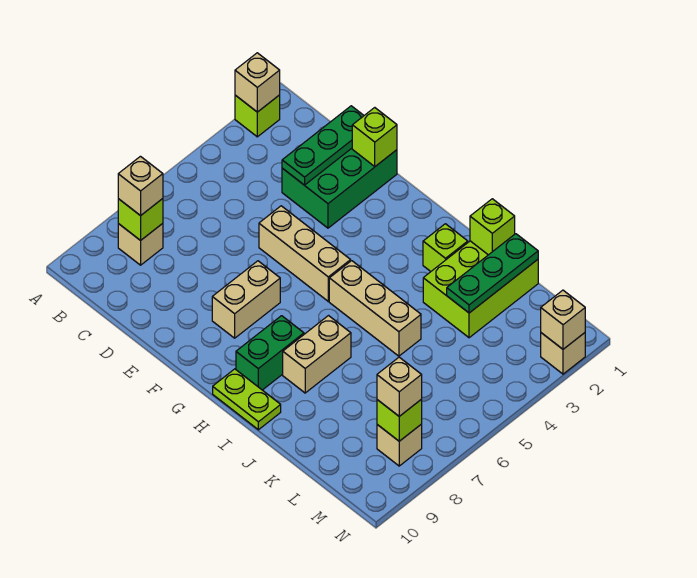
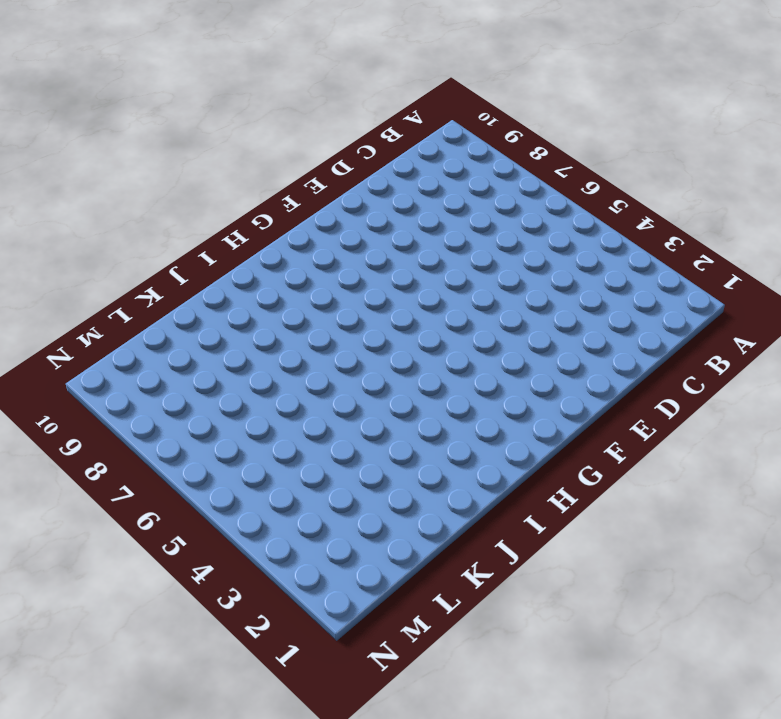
none -> lime brick A2 level 1
none -> tan brick B8 level 1
none -> green brick D1:E3 level 1

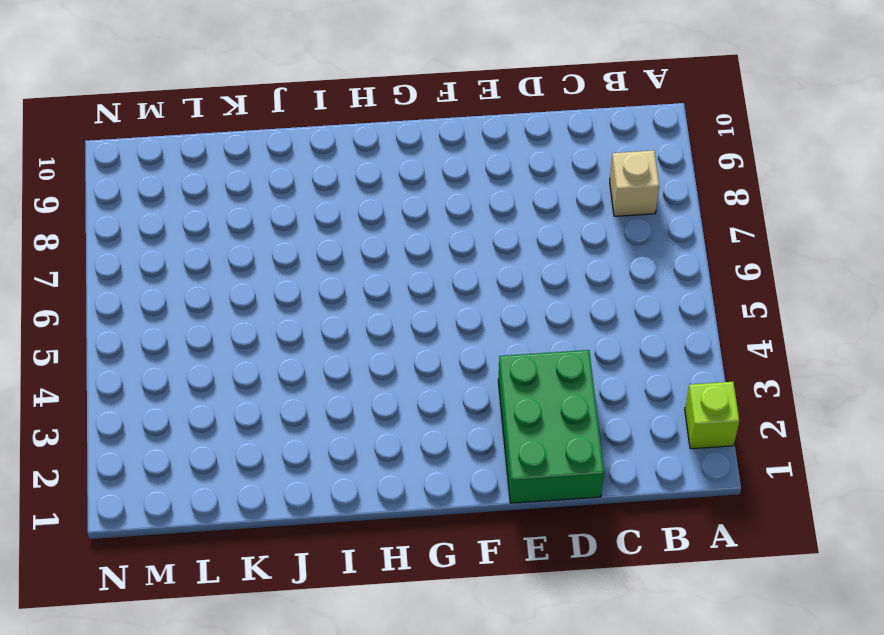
none -> tan brick E5:G5 level 1
none -> tan brick F7:F8 level 1
none -> tan brick H5:J5 level 1

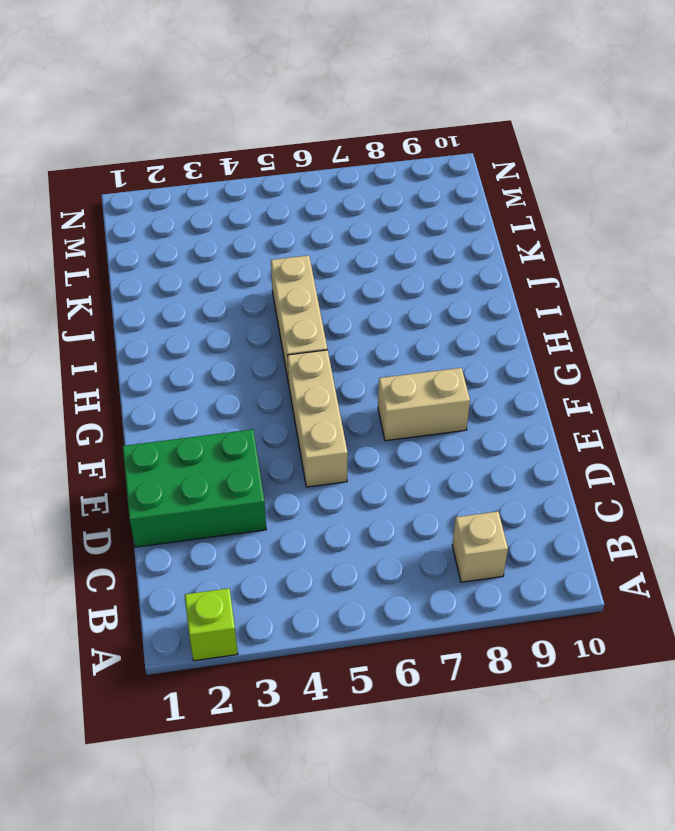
none -> green brick H8:H9 level 1
none -> lime plate H10:I10 level 1
none -> lime brick I2 level 1

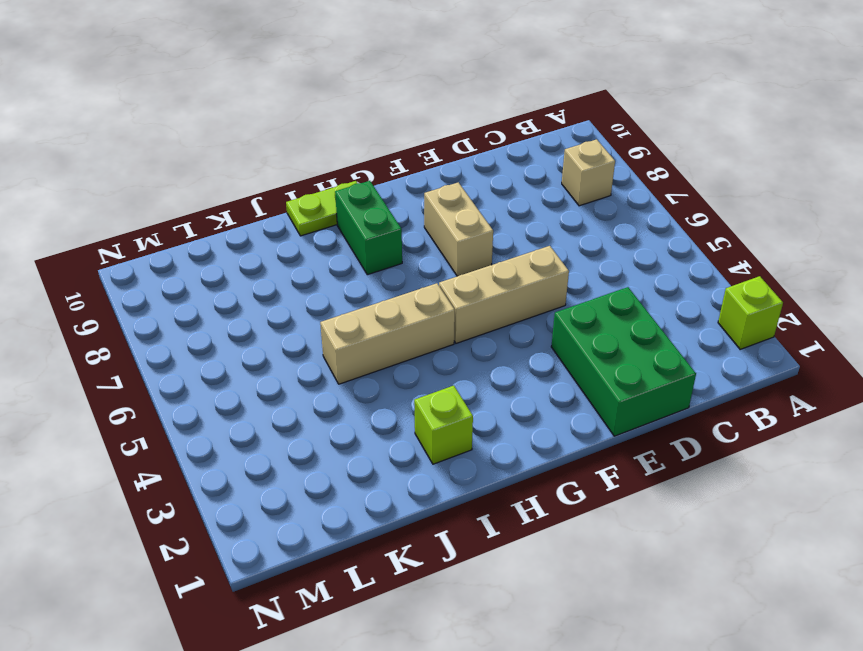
none -> tan brick I7:I8 level 1
none -> lime brick J1:K3 level 1
none -> tan brick M8 level 1

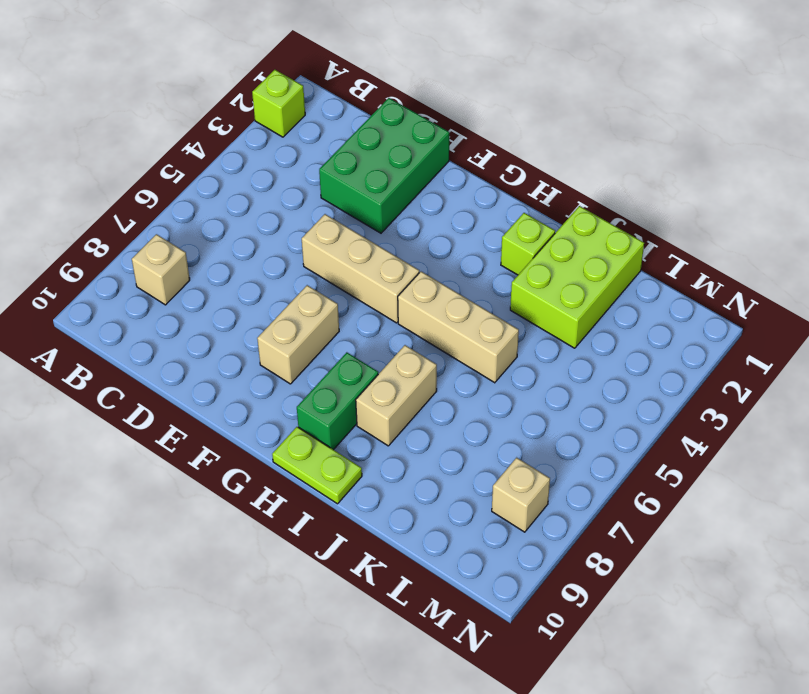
none -> tan brick N2 level 1
none -> tan brick A2 level 2
none -> lime brick B8 level 2

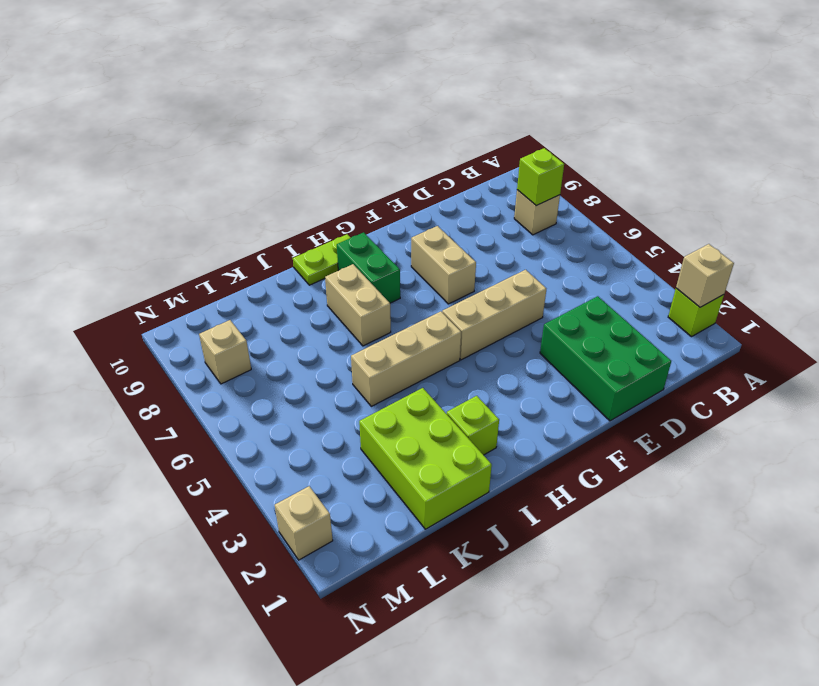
none -> green plate D1:D3 level 2
none -> lime brick E1 level 2
none -> lime brick J1 level 2

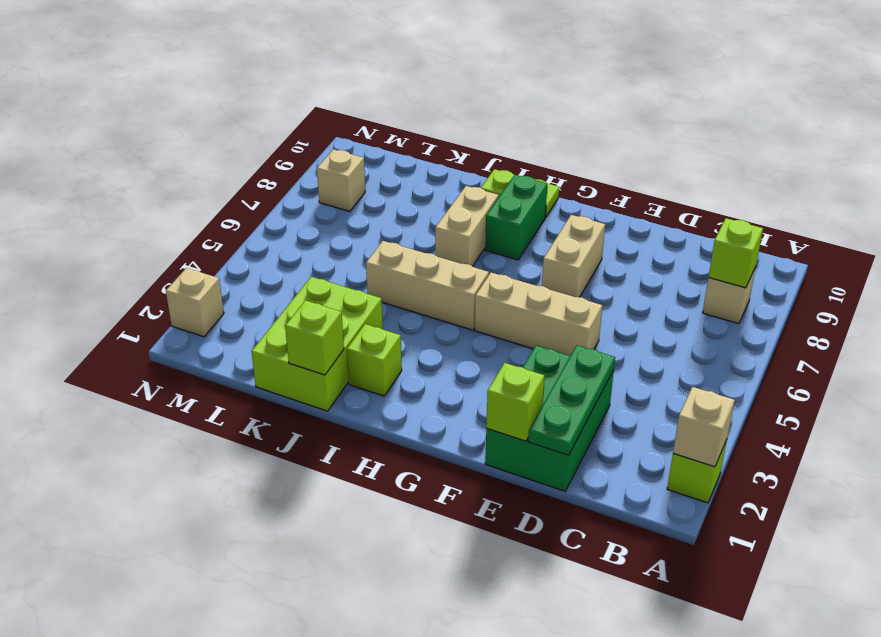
none -> green plate K1:K3 level 2
none -> lime brick M8 level 2
none -> tan brick N2 level 2

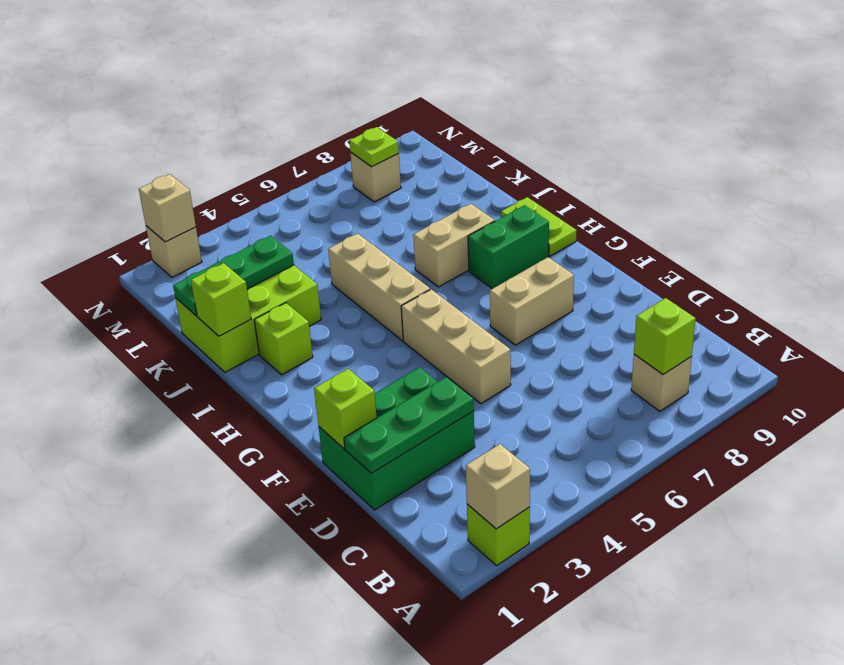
lime plate M8 level 2 -> lime brick M8 level 2
none -> tan brick B8 level 3
none -> tan brick M8 level 3

